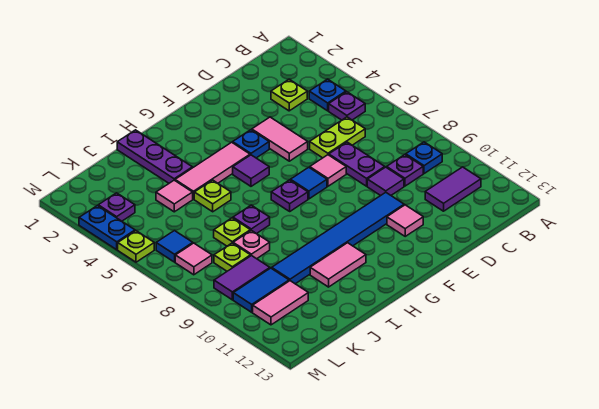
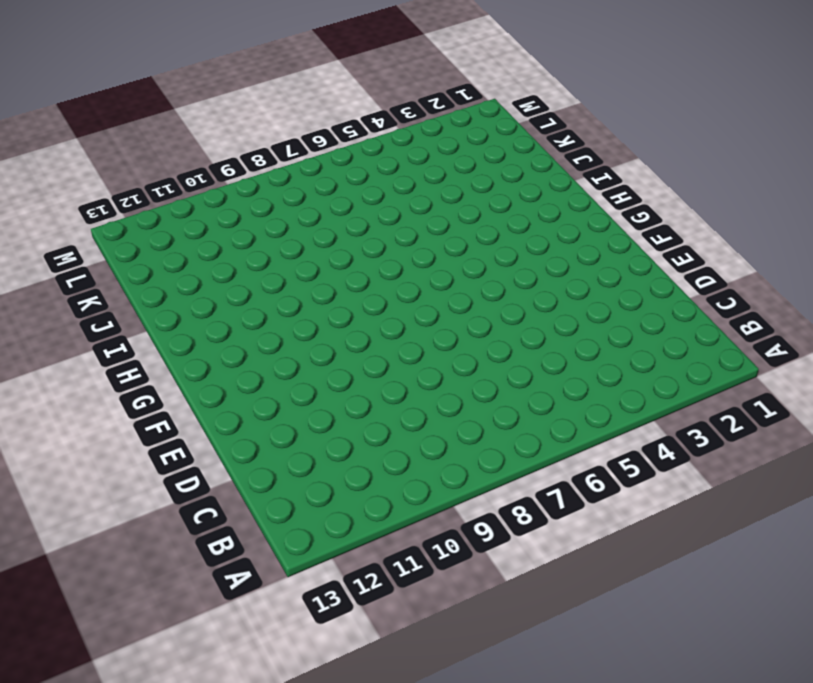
none -> blue plate B4 level 1
none -> purple plate B5 level 1
none -> blue plate B9 level 1
none -> purple tile B11:C11 level 1

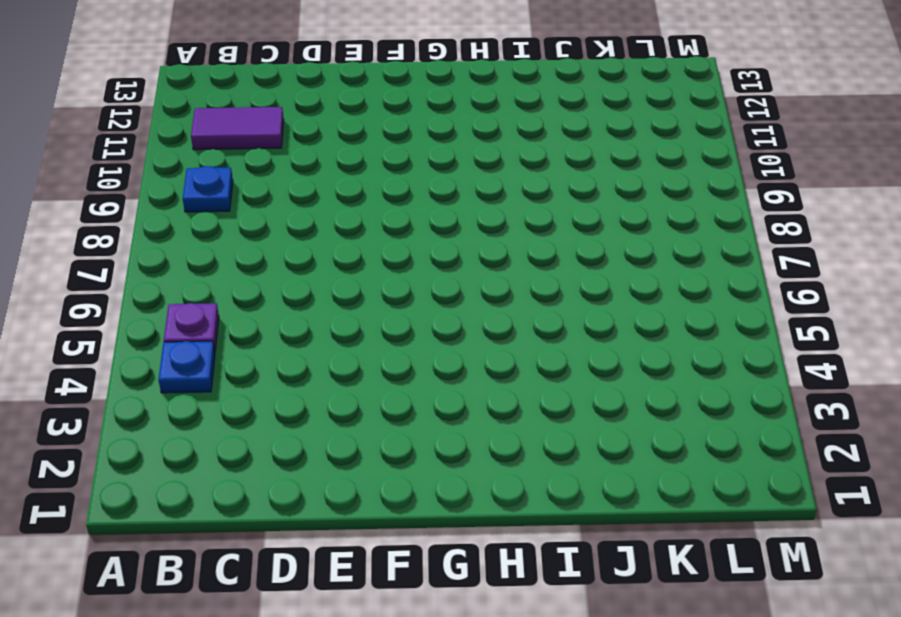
none -> lime plate C3 level 1
none -> lime plate C6:D6 level 1
none -> purple plate C9 level 1
none -> purple plate D7:D8 level 1

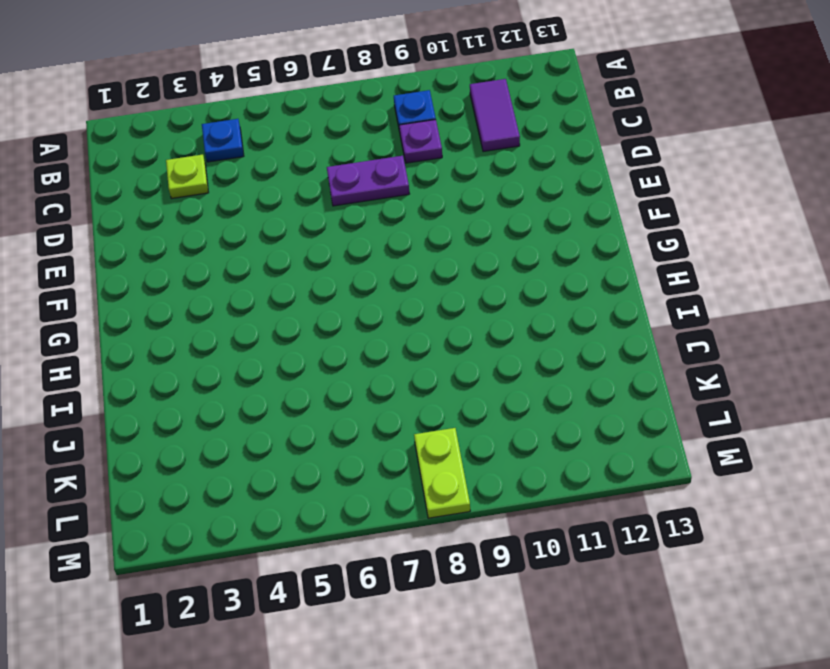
lime plate L8:M8 level 1 -> lime plate C6:D6 level 1
none -> purple plate B5 level 1
none -> purple tile D9 level 1
none -> pink tile E4:E5 level 1
none -> pink tile E7 level 1

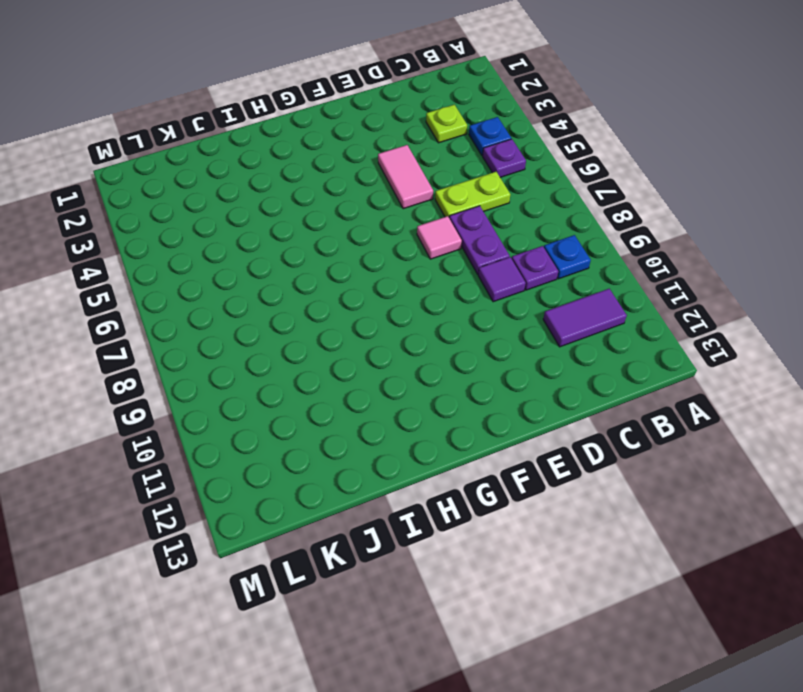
none -> blue tile E10:J10 level 1
none -> pink tile E11 level 1
none -> blue plate F4 level 1
none -> blue tile F7 level 1

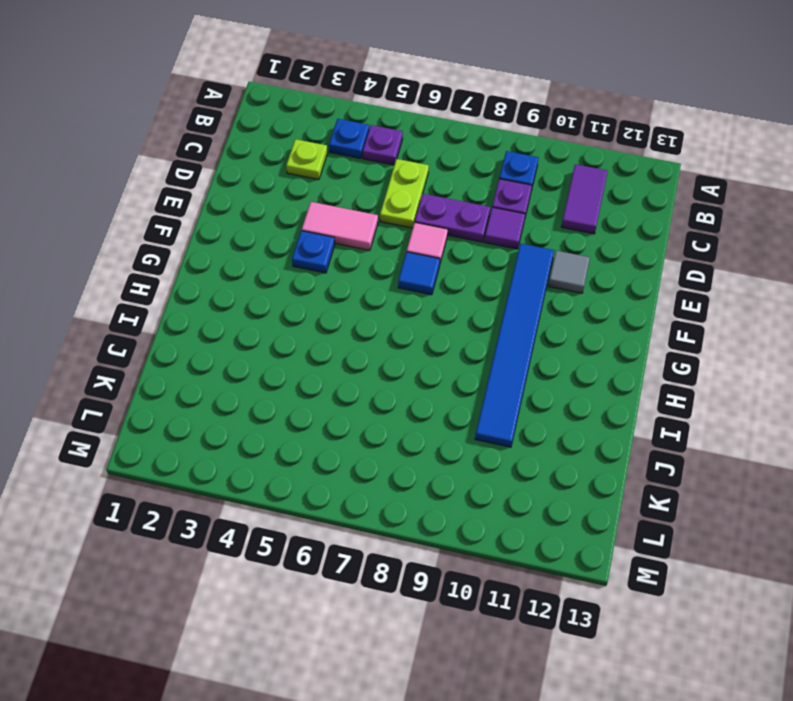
grey tile E11 level 1 -> pink tile E11 level 1
none -> pink tile G4:I4 level 1
none -> purple tile G5 level 1
none -> purple plate G7 level 1
none -> pink tile H11:I11 level 1

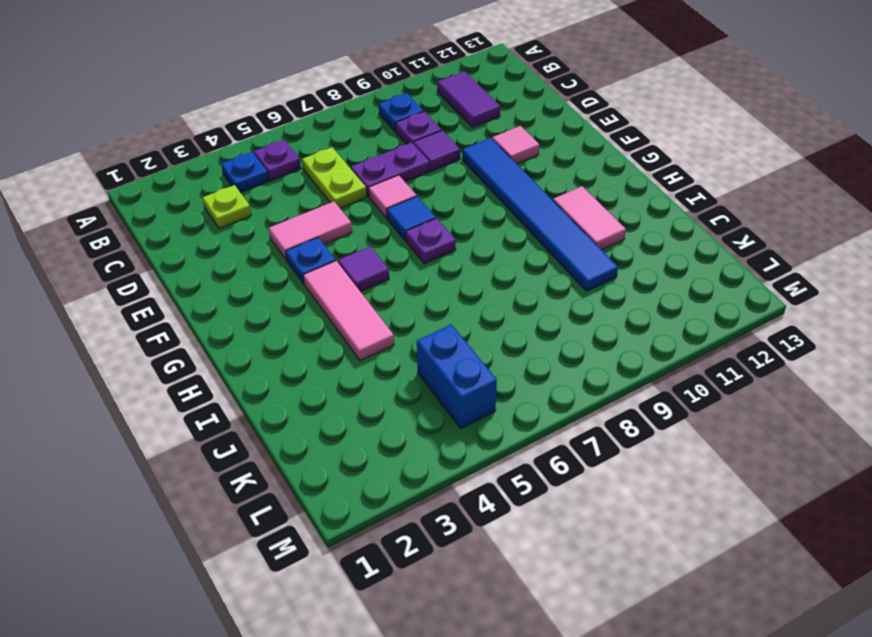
blue brick K5:L5 level 1 -> none
none -> purple plate I1:I3 level 1
none -> lime plate I5 level 1
none -> purple plate I7 level 1
none -> pink tile J4 level 1

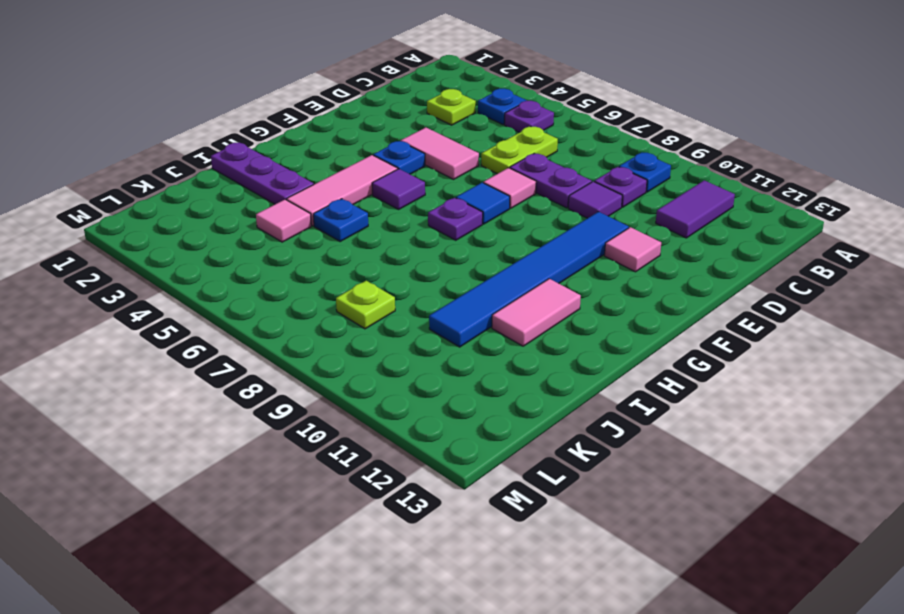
blue plate I5 level 1 -> lime plate I5 level 1
none -> purple plate I7 level 1
none -> lime plate J7 level 1
none -> pink plate J8 level 1
none -> purple tile K9:L9 level 1

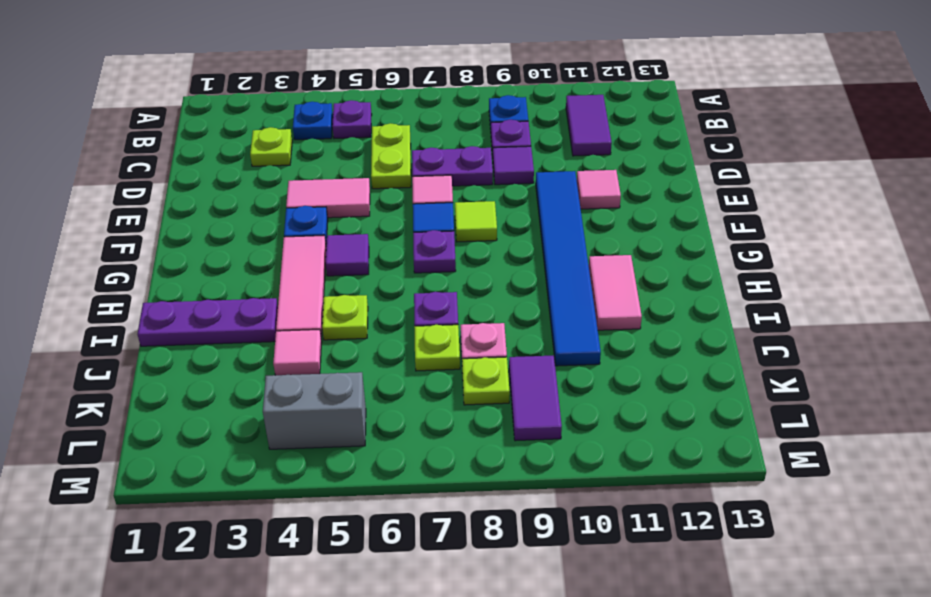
lime tile F8 level 1 -> none
grey brick L4:L5 level 1 -> none
none -> blue tile K10:L10 level 1
none -> pink tile K11:L11 level 1
none -> purple plate L3 level 1
none -> blue tile L6 level 1

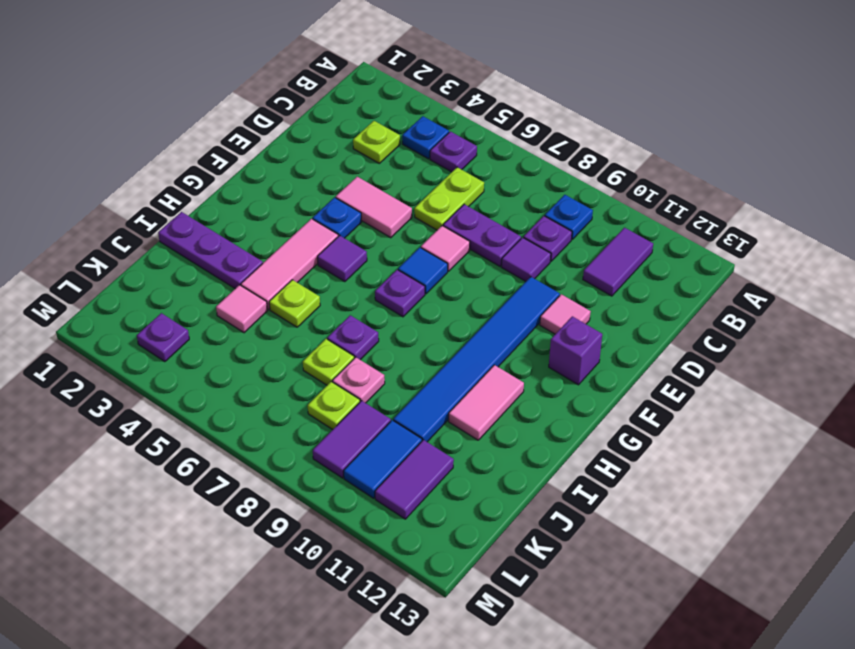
purple brick F12 level 1 -> none
purple tile K11:L11 level 1 -> pink tile K11:L11 level 1
none -> blue tile L6 level 1
none -> pink tile L7 level 1
none -> blue plate M3:M4 level 1
none -> lime plate M5 level 1

